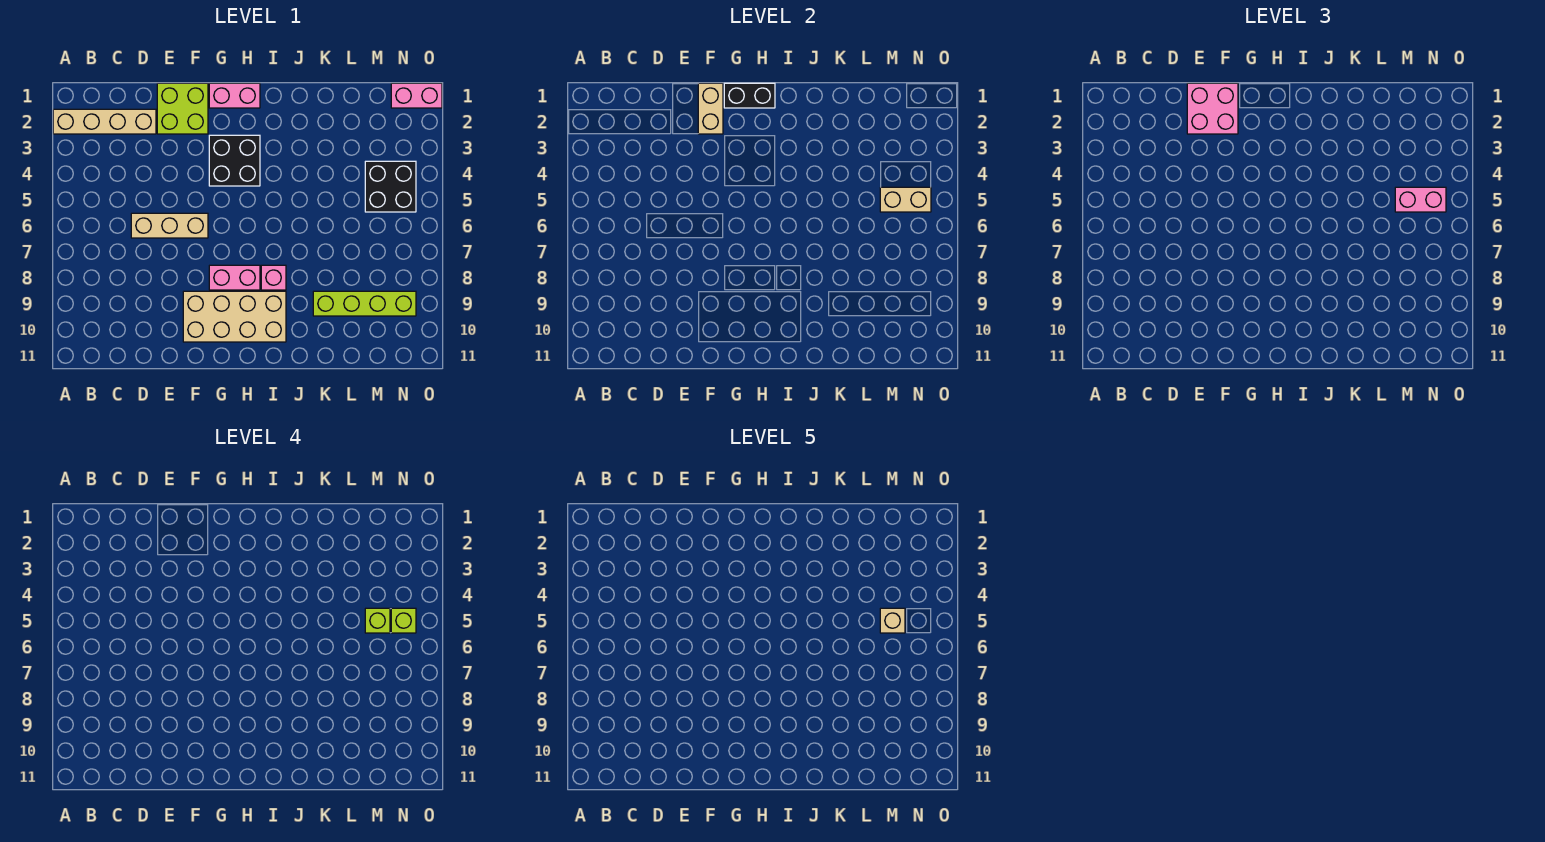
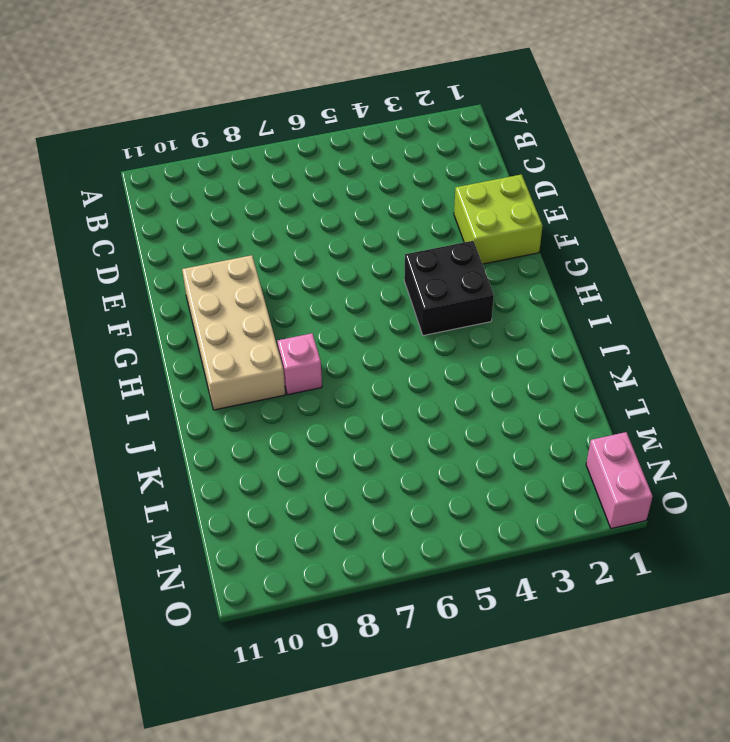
none -> tan brick A2:D2 level 1
none -> tan brick D6:F6 level 1
none -> pink brick G1:H1 level 1

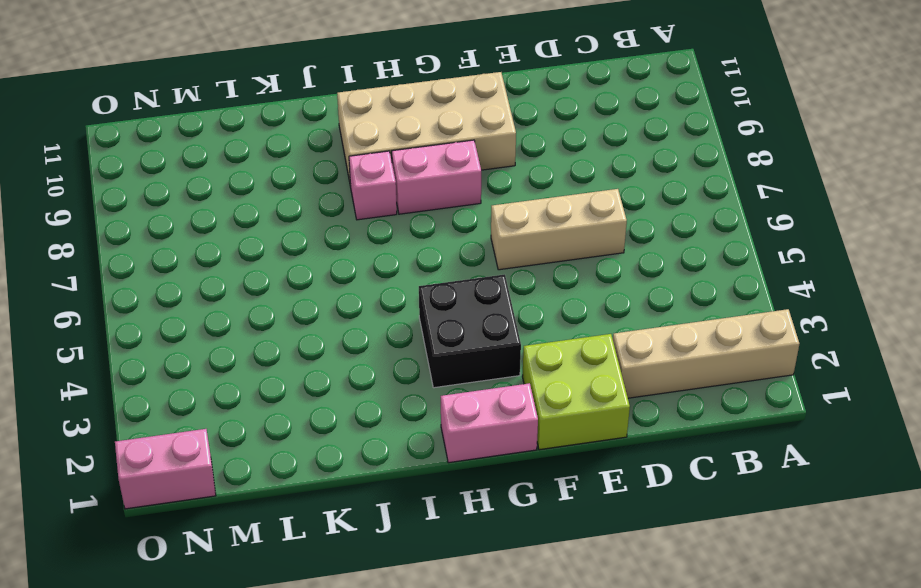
none -> lime brick K9:N9 level 1
none -> black brick M4:N5 level 1
none -> tan brick F1:F2 level 2

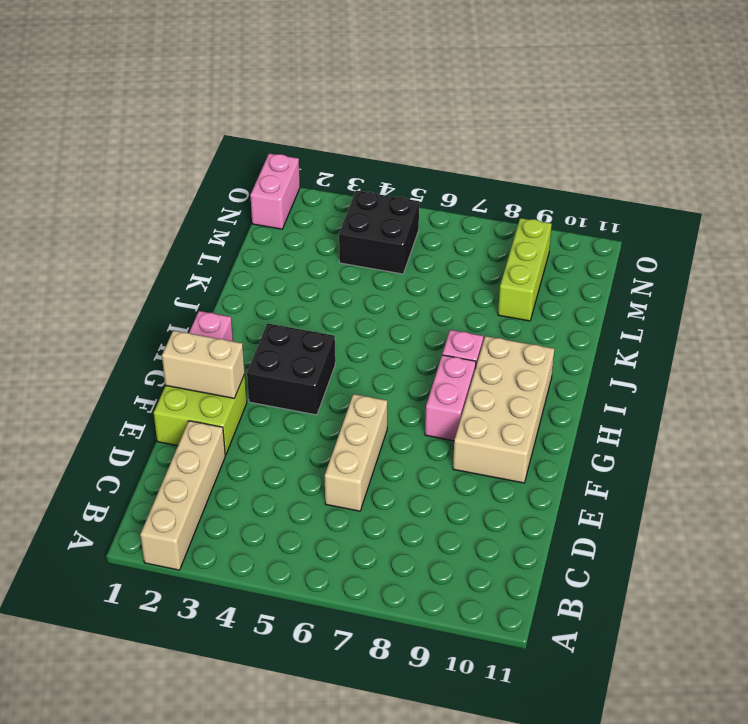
lime brick L9:N9 level 1 -> lime brick K9:N9 level 1
none -> black brick G1:H1 level 2
none -> tan brick M5:N5 level 2
none -> pink brick E1:F2 level 3

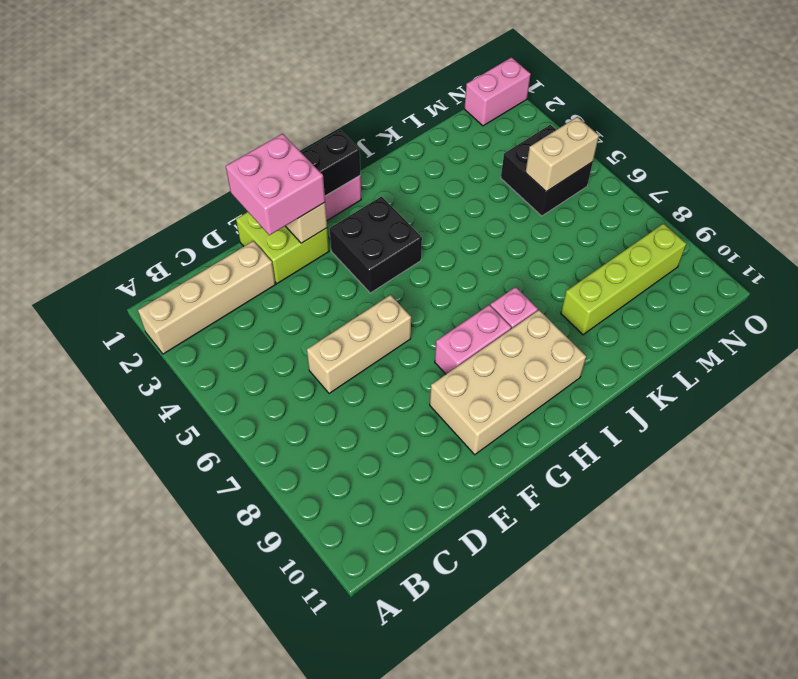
none -> pink brick M5:N5 level 3
none -> lime brick M5 level 4
none -> lime brick N5 level 4

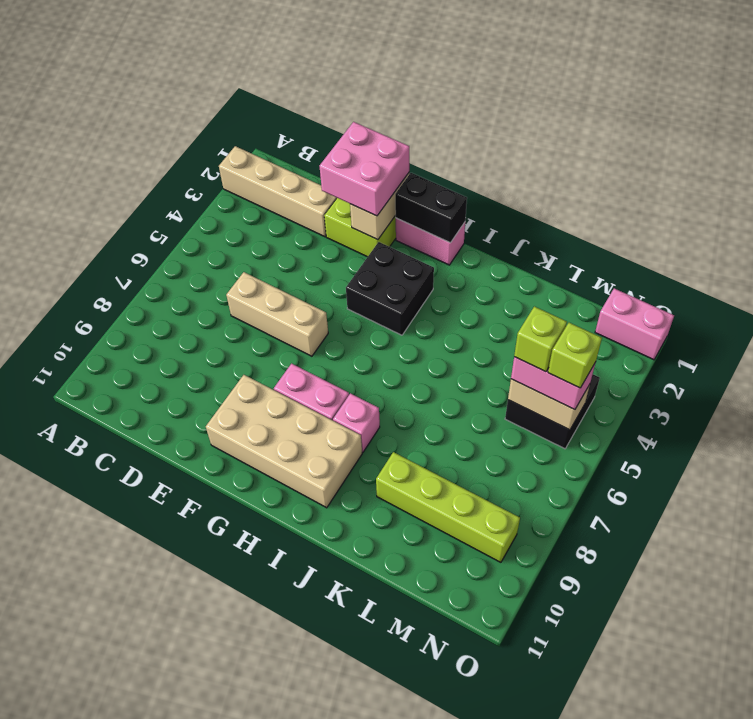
none -> tan brick M5 level 5

